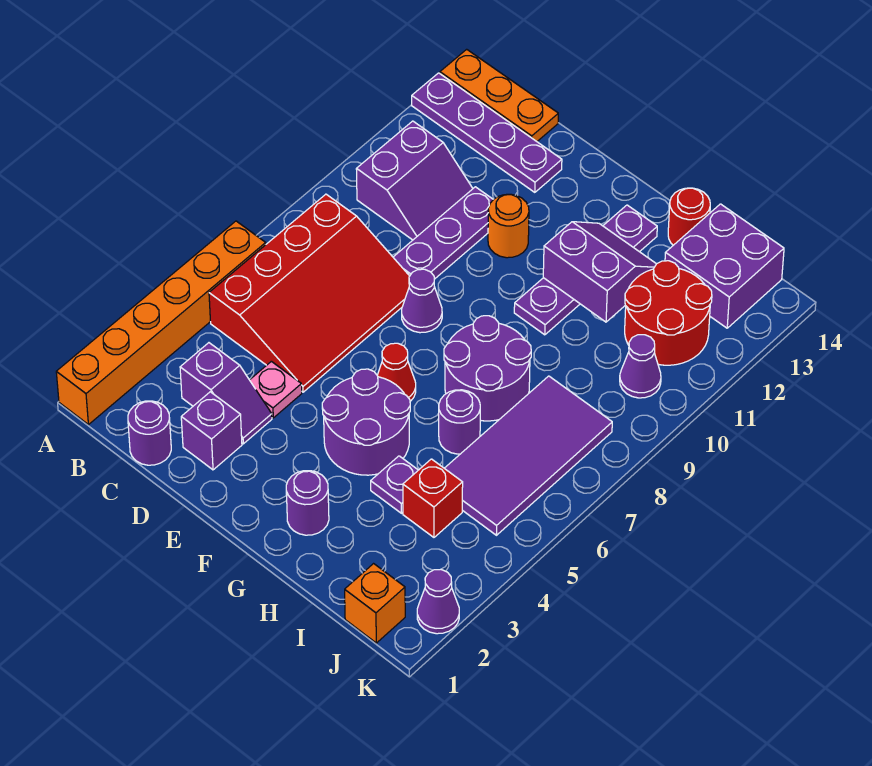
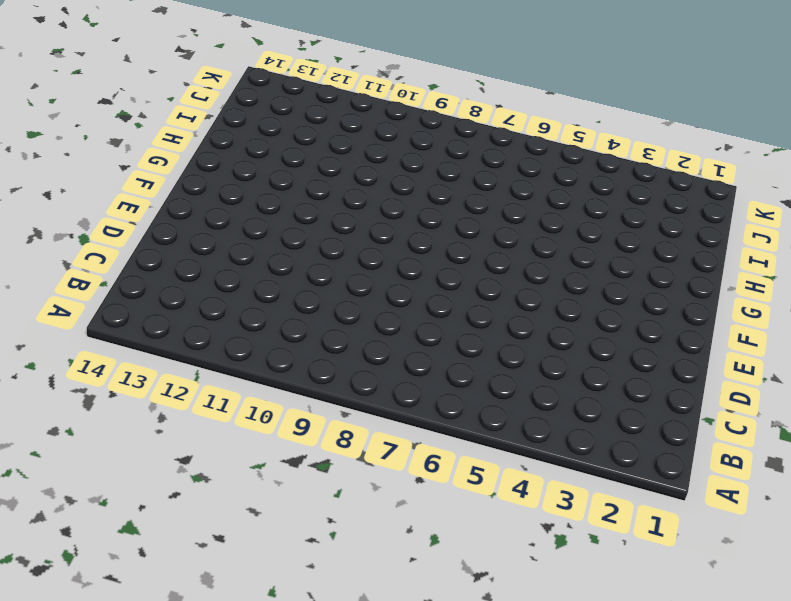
none -> orange brick A1:A6 level 1
none -> purple plate A13:D13 level 1
none -> orange plate A14:C14 level 1

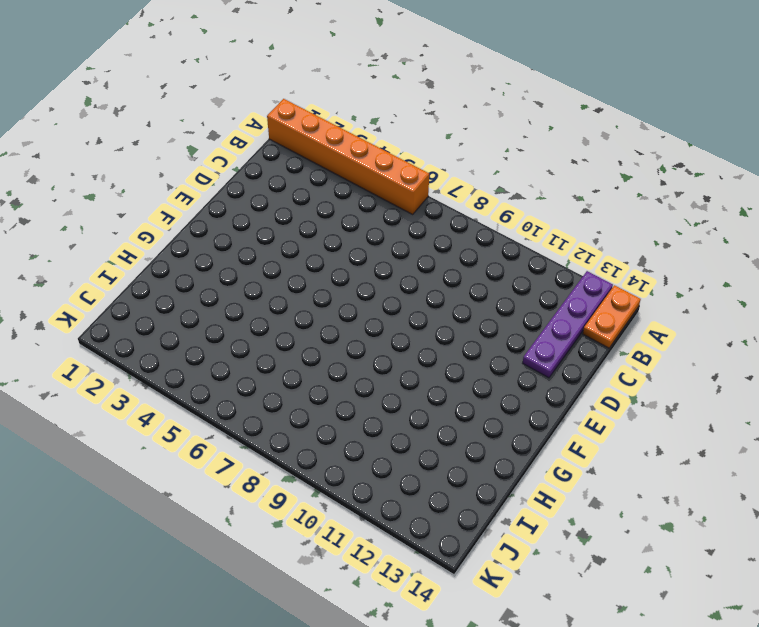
orange plate A14:B14 level 1 -> orange plate A14:C14 level 1
none -> red slope B5:D8 level 1 top B
none -> purple slope B10:C11 level 1 top B
none -> purple round brick C1 level 1

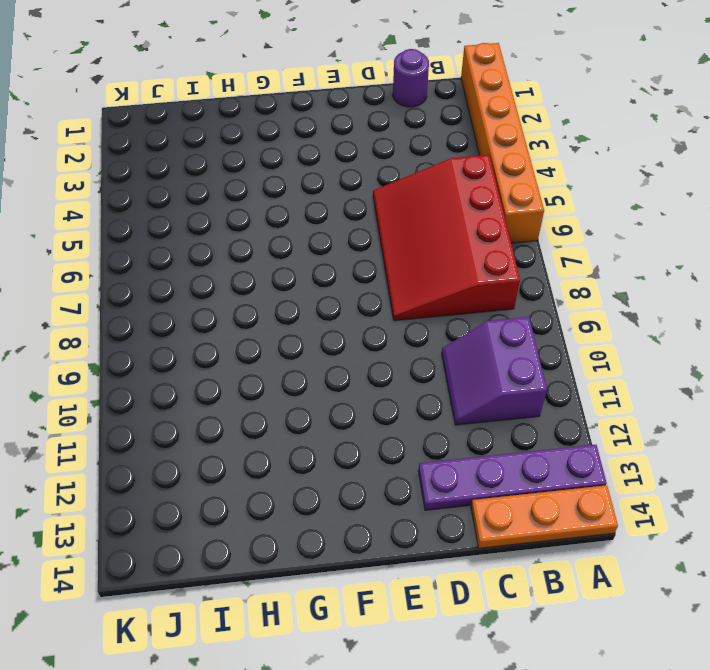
none -> purple slope C3:D3 level 1 top C
none -> purple brick D2 level 1
none -> pink plate D4 level 1

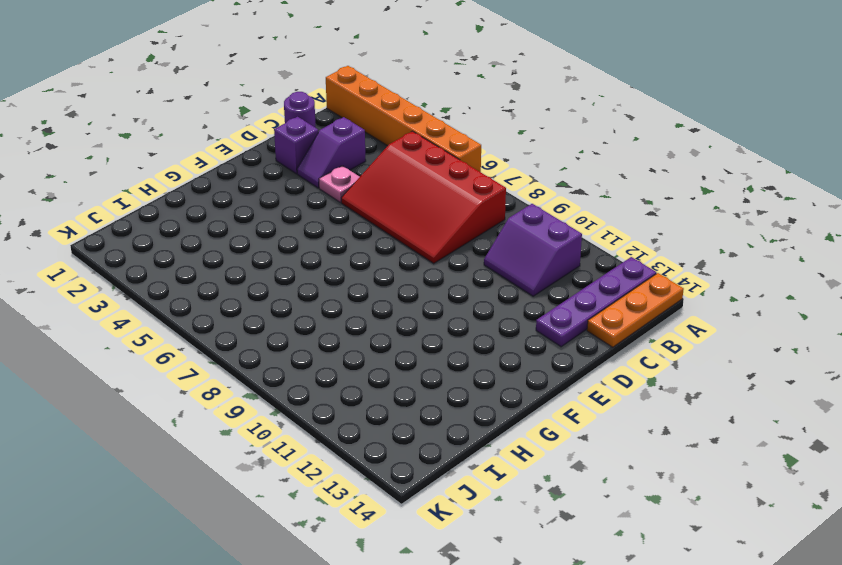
none -> purple plate D9:D11 level 1
none -> purple cone E8 level 1
none -> orange round brick E11 level 1

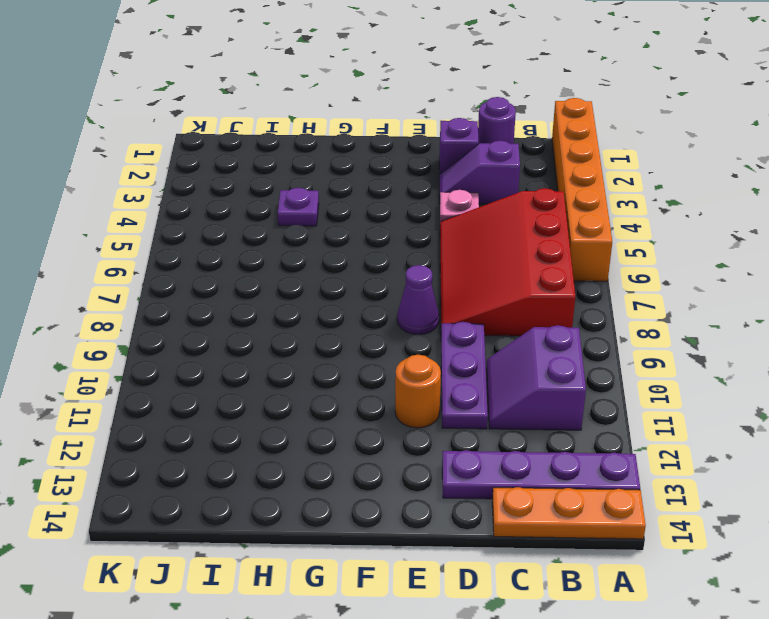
none -> purple round brick F4:G5 level 1
none -> red cone F6 level 1
none -> purple round brick G2 level 1

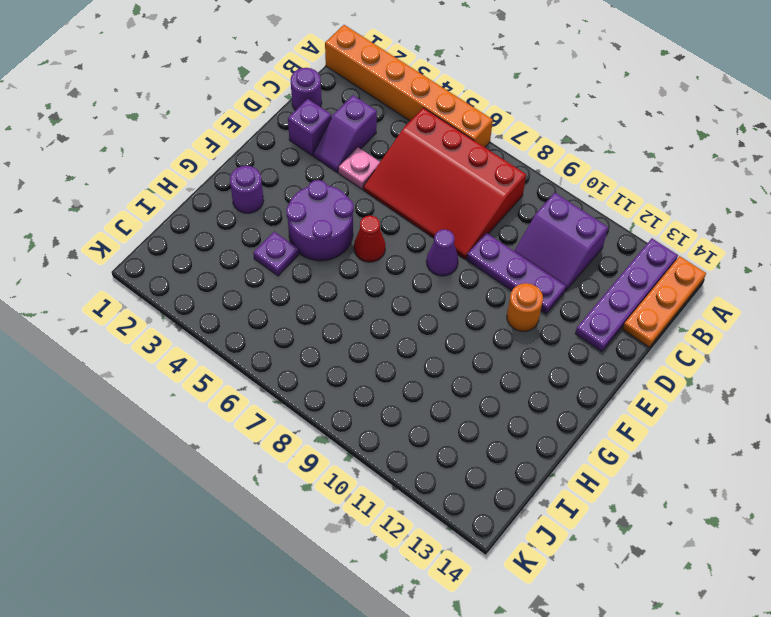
none -> purple round brick G7:H8 level 1
none -> purple plate G10:G13 level 1
none -> purple round brick H6 level 1

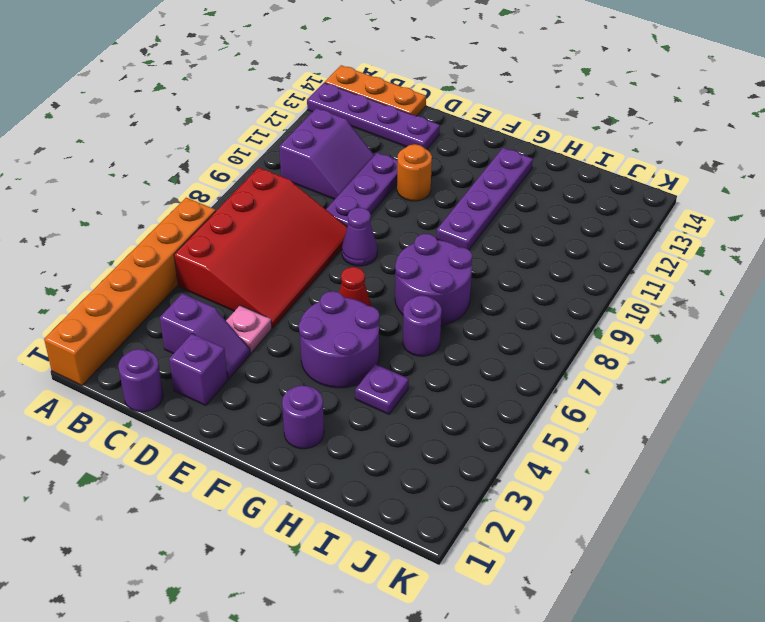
none -> red round brick H14 level 1
none -> red brick I4 level 1
none -> purple tile I5:J8 level 1

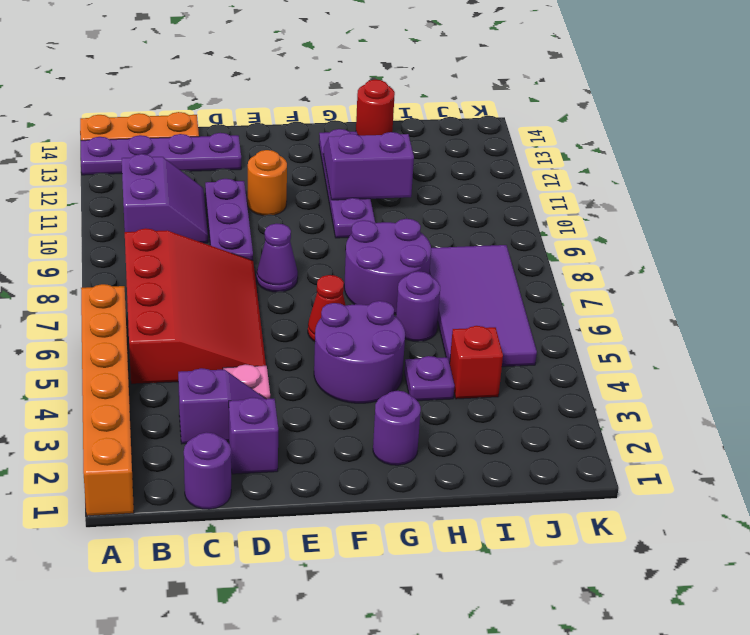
none -> red round brick I11:J12 level 1
none -> purple brick I13:J14 level 1
none -> orange brick J1 level 1

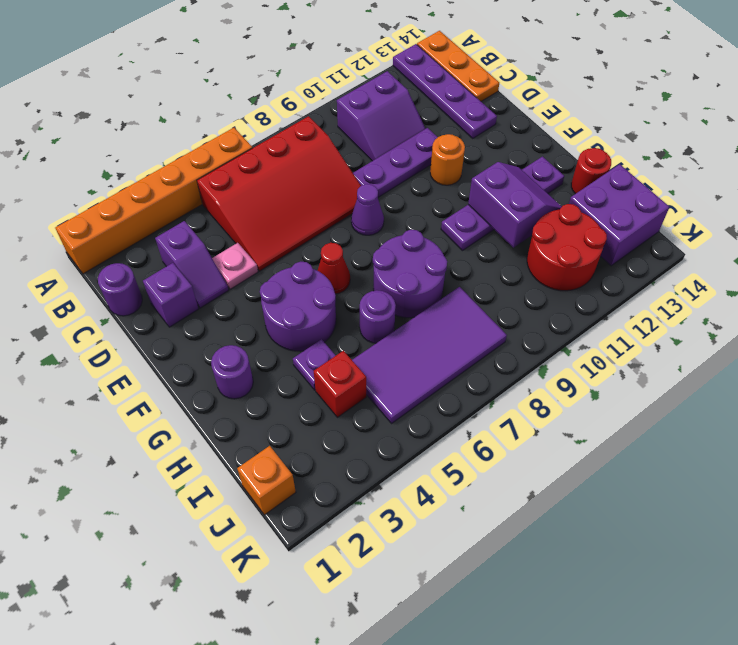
none -> purple cone J10 level 1
none -> purple cone K2 level 1

